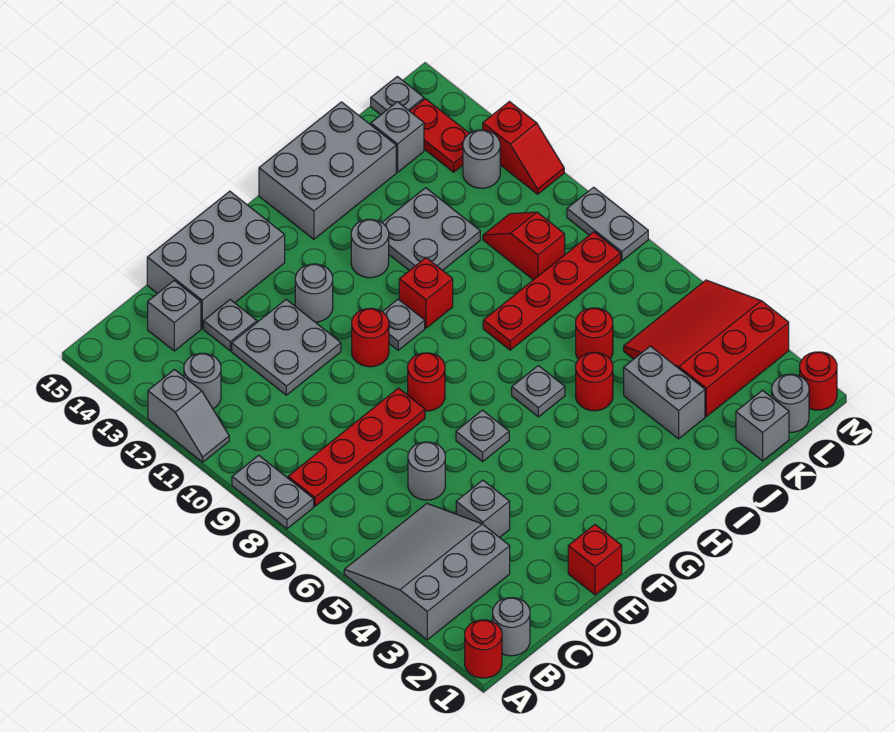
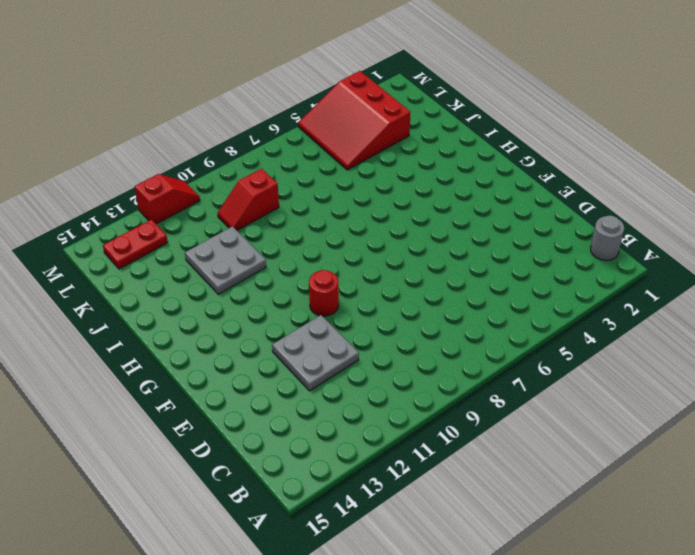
none -> red round brick A1 level 1
none -> grey slope A3:C5 level 1 top 3
none -> grey plate A8:A9 level 1
none -> grey slope A11:A12 level 1 top 12

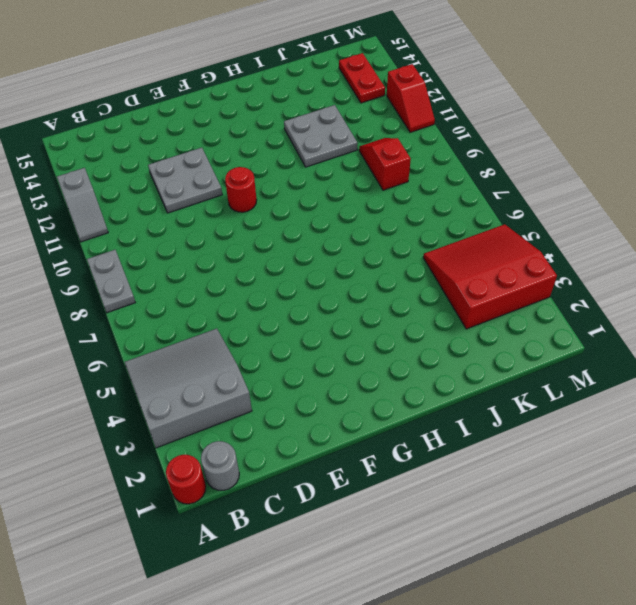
none -> red plate B8:E8 level 1
none -> grey round brick B12 level 1
none -> grey brick C14 level 1
none -> grey brick D4 level 1

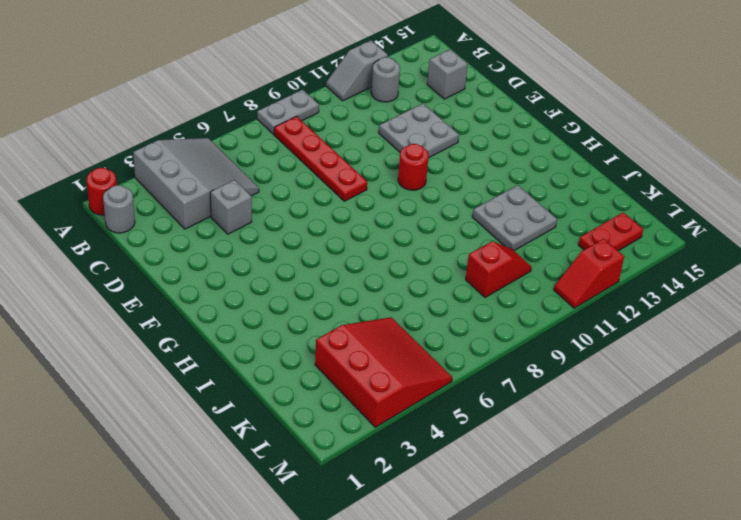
none -> grey round brick D6 level 1
none -> grey plate D13 level 1
none -> grey brick D14:F15 level 1
none -> red brick E1 level 1

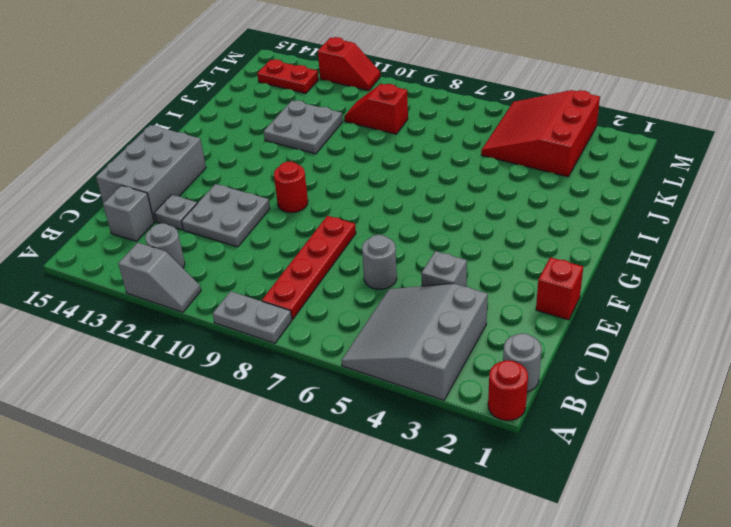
none -> grey plate F6 level 1
none -> red round brick F8 level 1
none -> grey round brick F12 level 1
none -> grey plate G10 level 1

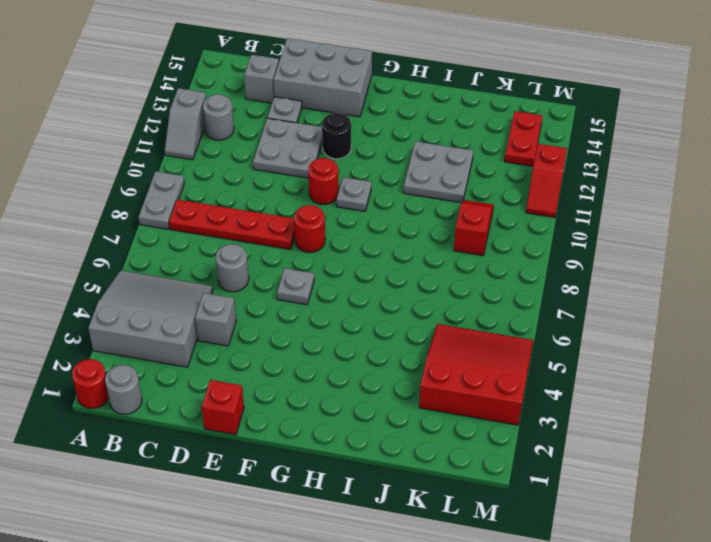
black round brick F12 level 1 -> grey round brick F12 level 1
none -> grey plate H6 level 1
none -> red brick H10 level 1
none -> grey round brick H12 level 1
none -> grey brick H14:J15 level 1

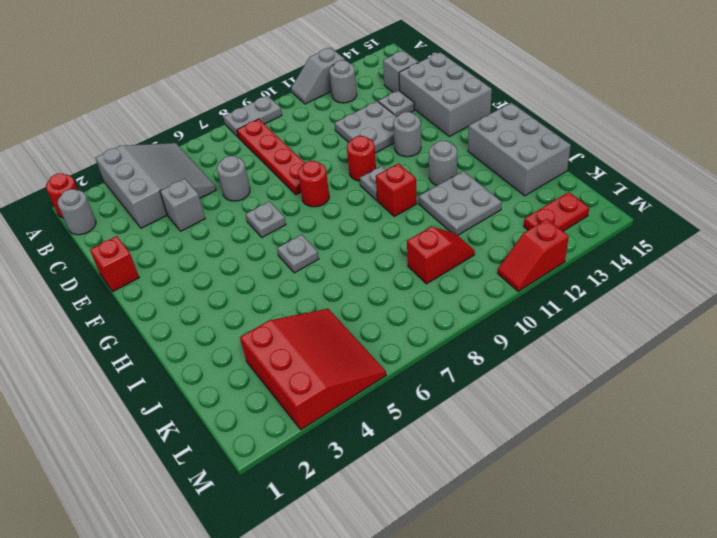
none -> red round brick I5 level 1
none -> red plate I8:L8 level 1
none -> grey brick J3:J4 level 1
none -> red round brick J6 level 1

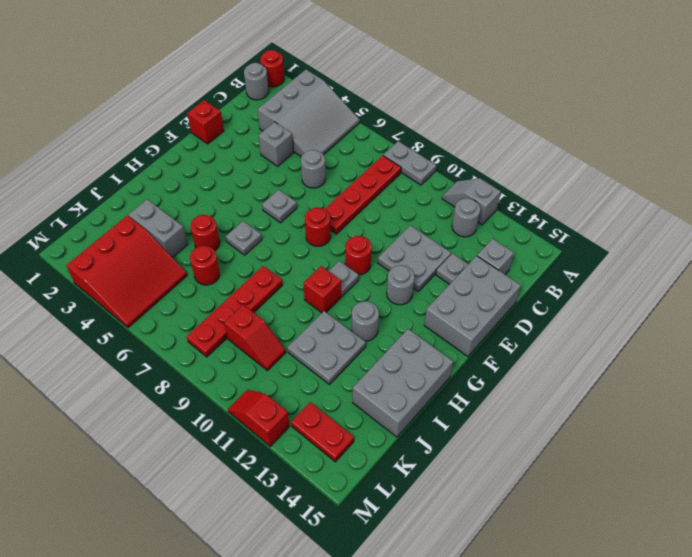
none -> grey brick K1 level 1
none -> grey brick K14 level 1
none -> grey round brick L1 level 1
none -> grey round brick L12 level 1

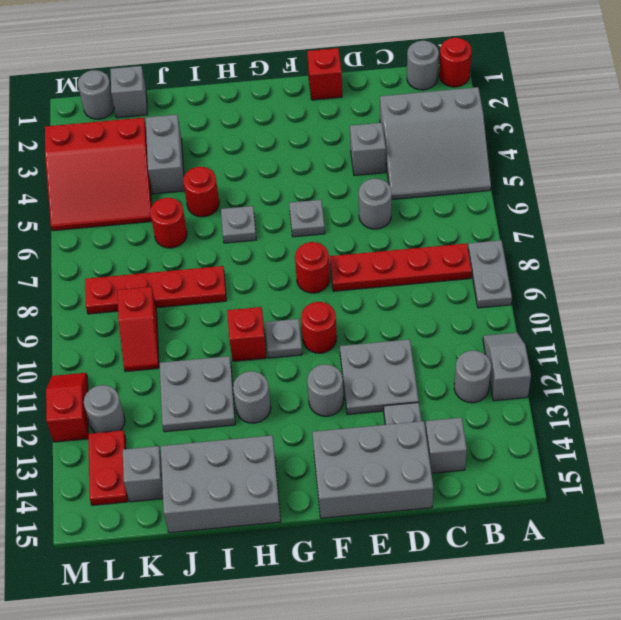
none -> grey plate L15 level 1
none -> red round brick M1 level 1
none -> grey plate M8:M9 level 1

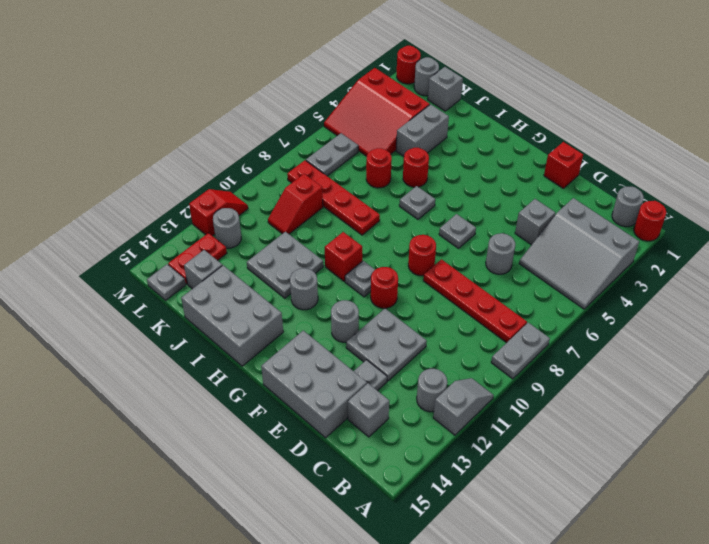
grey plate L6:L7 level 1 -> grey plate M8:M9 level 1

